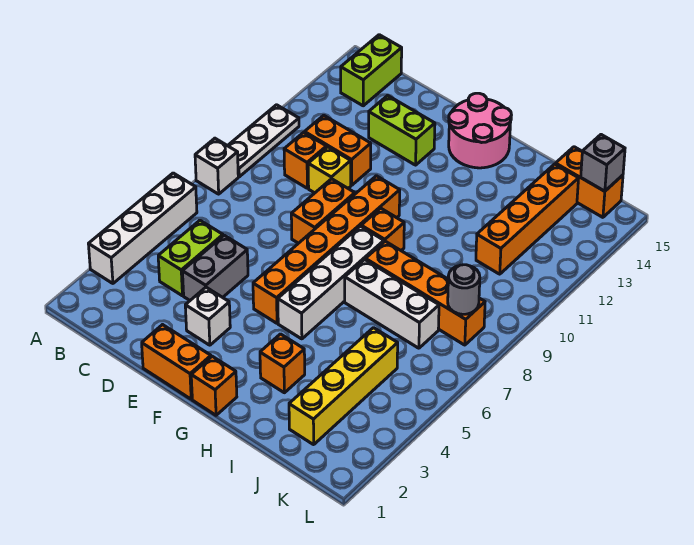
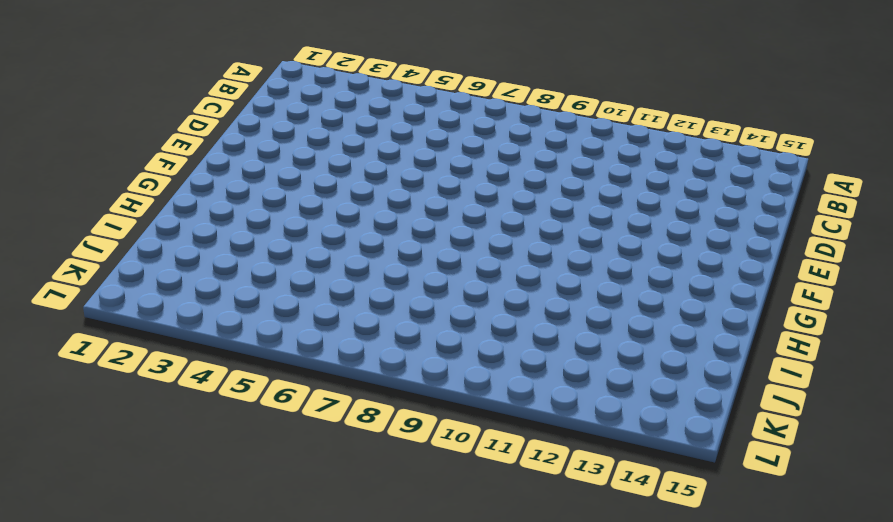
none -> white brick A3:A6 level 1
none -> white brick A8 level 1
none -> white plate A9:A11 level 1

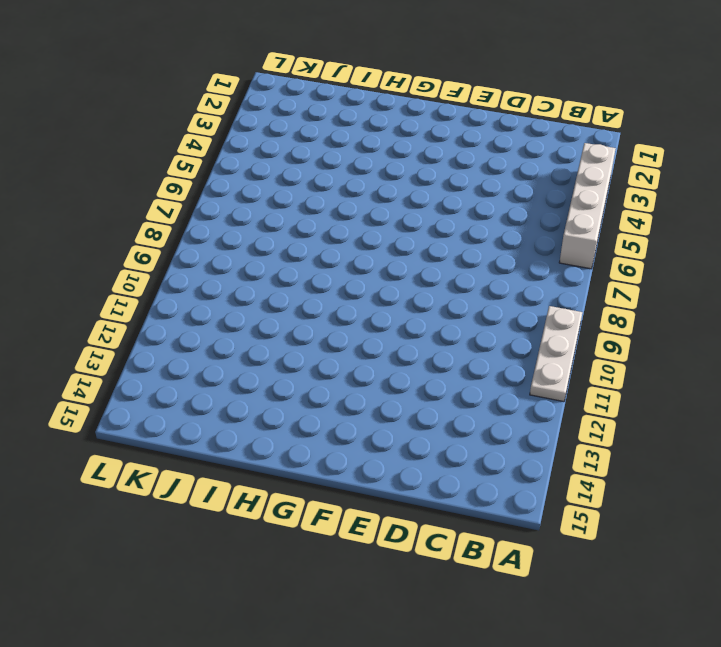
none -> white brick A8 level 1
none -> lime brick B14:B15 level 1
none -> lime brick C4:C5 level 1

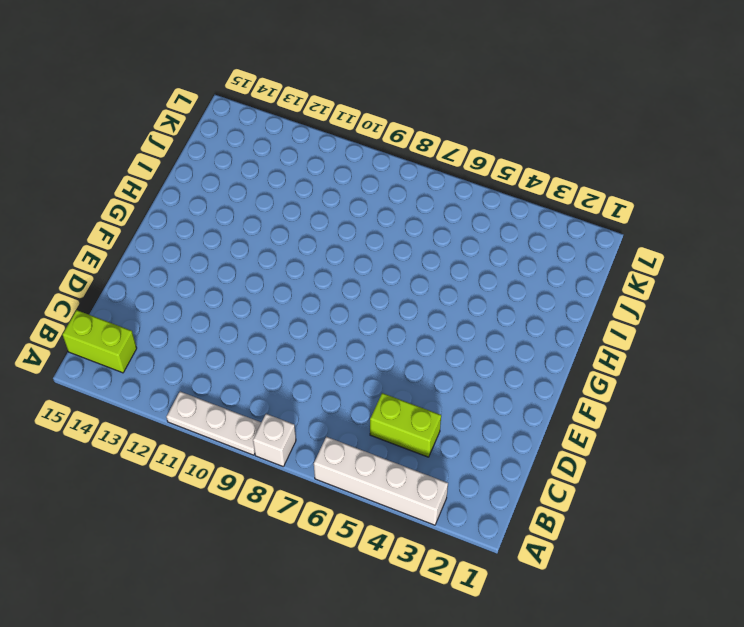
none -> orange brick C10 level 1
none -> orange brick C11:D11 level 1
none -> grey brick D4:D5 level 1

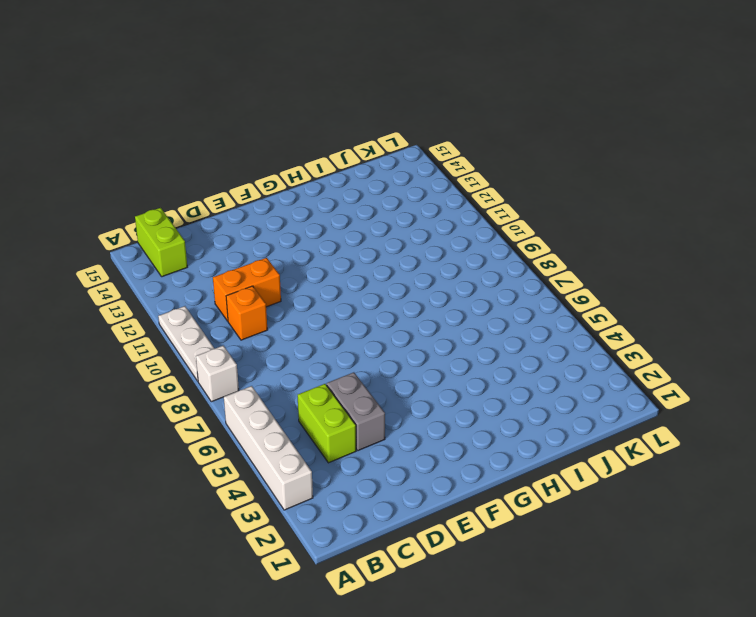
none -> yellow brick D10 level 1
none -> lime brick D13:E13 level 1
none -> orange brick E1:F1 level 1

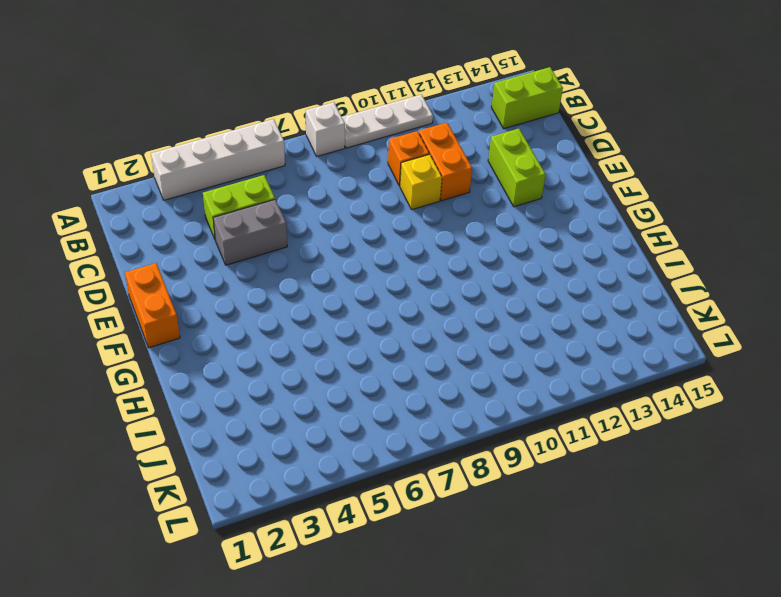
none -> white brick E3 level 1
none -> orange brick E8:E9 level 1
none -> orange brick F5:F10 level 1

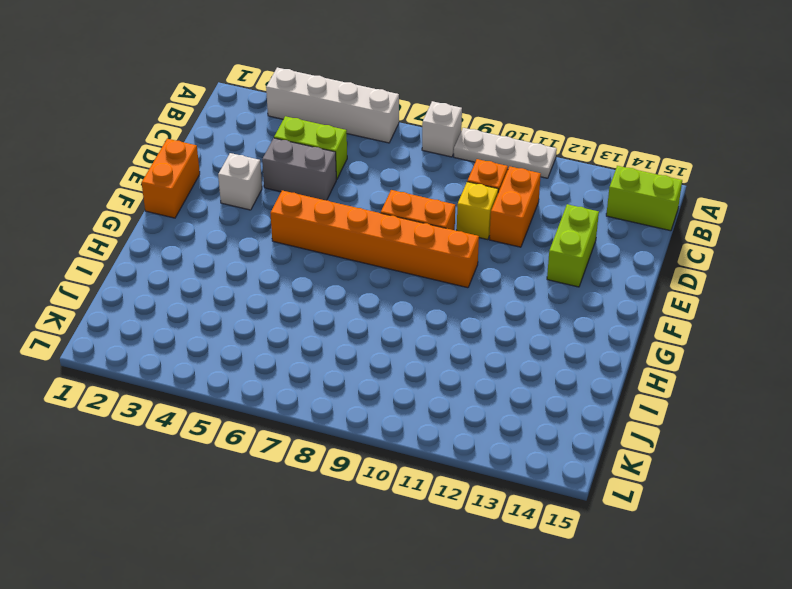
none -> pink round brick F14:G15 level 1
none -> orange brick G1 level 1
none -> white brick G5:G8 level 1

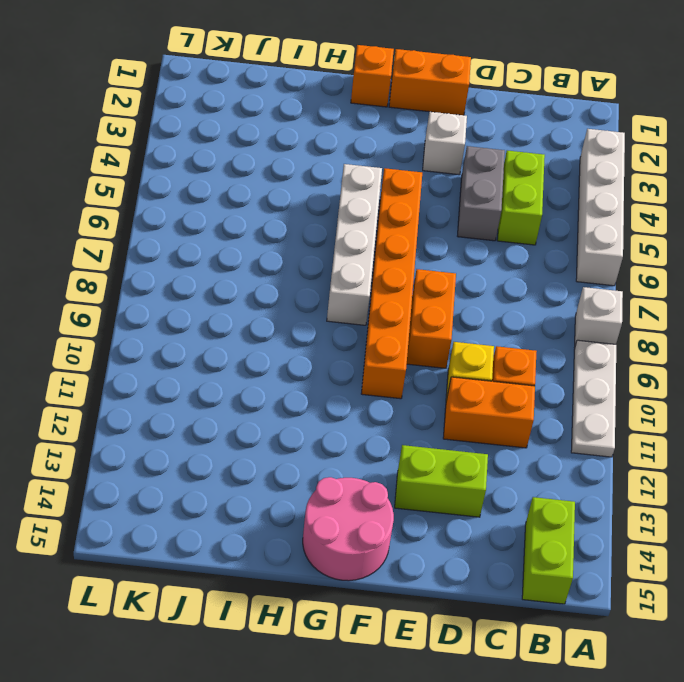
none -> orange brick G9 level 1
none -> orange brick H3 level 1
none -> white brick H7:J7 level 1

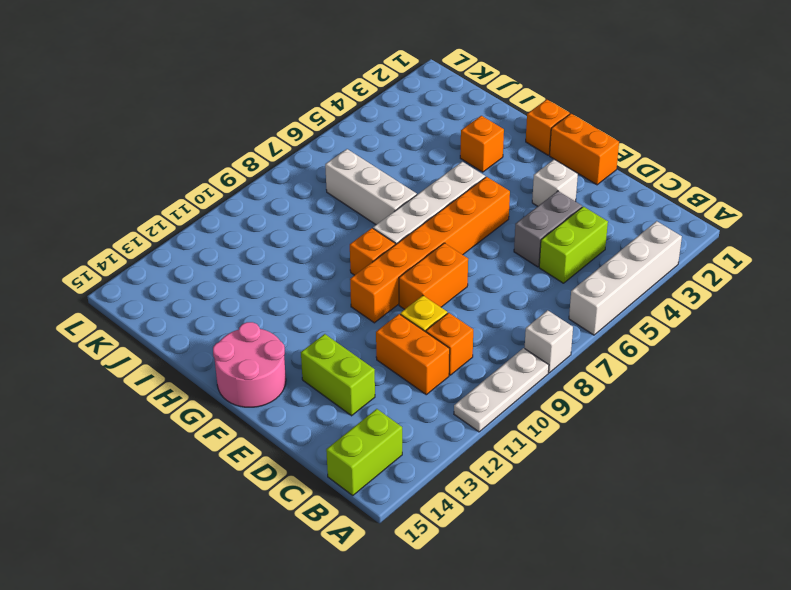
none -> orange brick H8:K8 level 1
none -> yellow brick J2:J5 level 1
none -> orange brick J11:J14 level 1

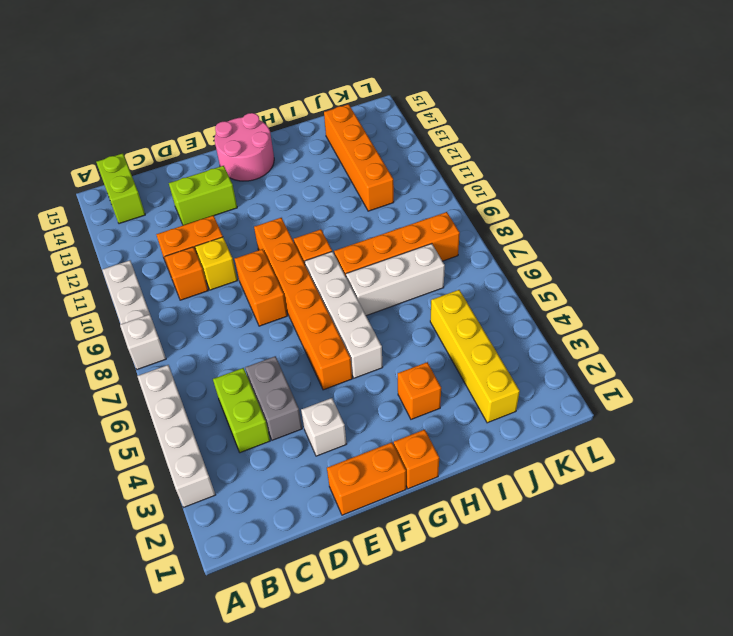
none -> orange brick J15:K15 level 1
none -> grey round brick K8 level 2
none -> grey brick K15 level 2

